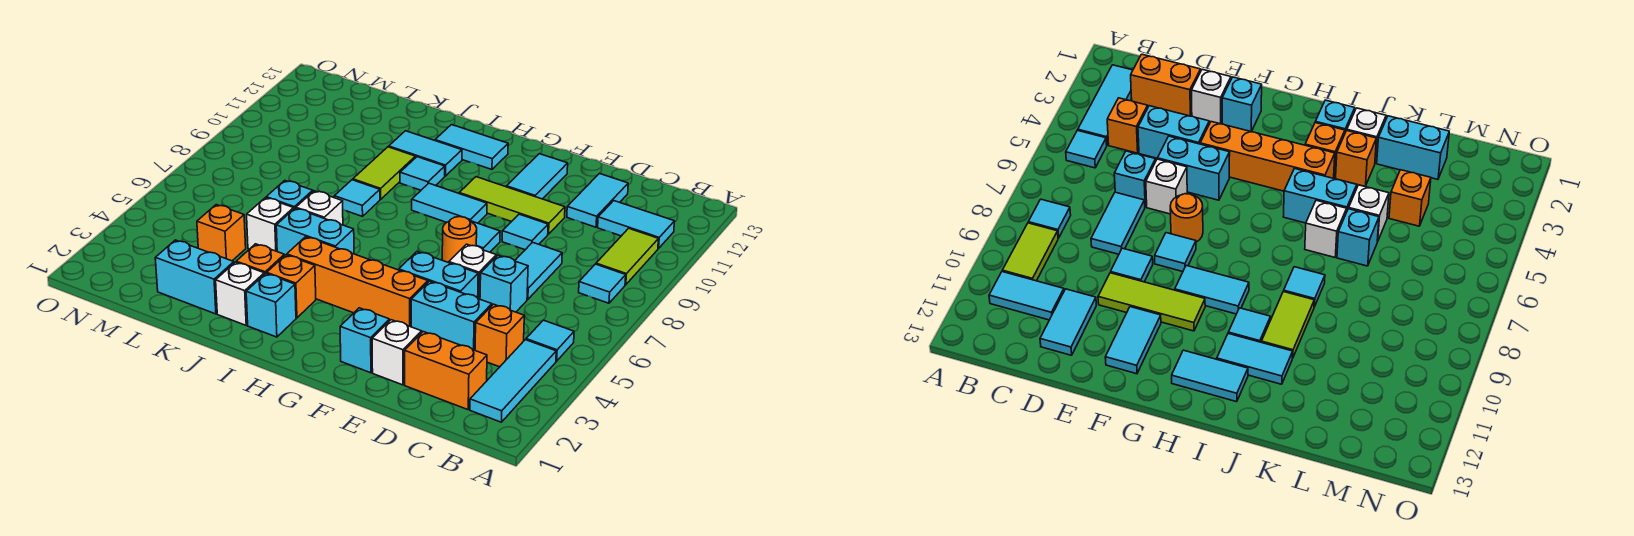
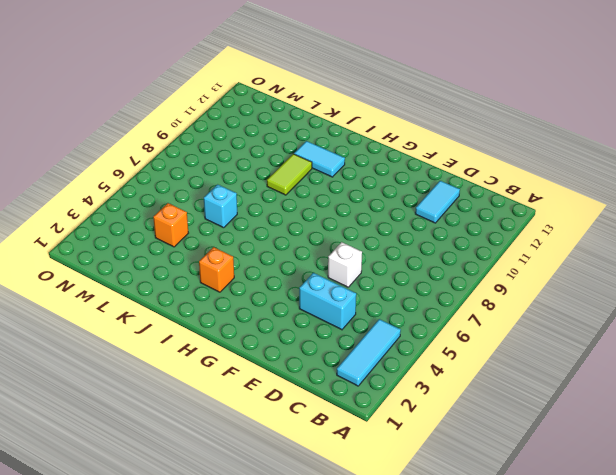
none -> cyan tile B5 level 1
none -> cyan tile B8 level 1
none -> lime tile B9:B10 level 1
none -> cyan tile B11:C11 level 1

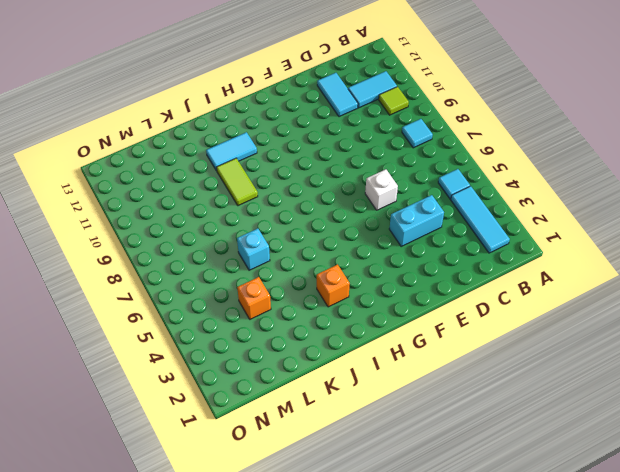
lime tile B10 level 1 -> lime tile B9:B10 level 1
none -> orange brick C2:D2 level 1
none -> orange brick C4 level 1
none -> cyan brick D6 level 1
none -> cyan tile D7:D8 level 1

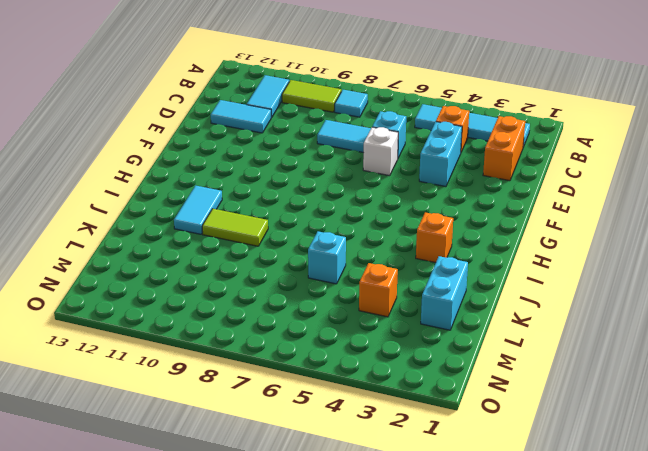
none -> white brick E2 level 1
none -> cyan brick E5:F5 level 1
none -> cyan tile E9 level 1
none -> lime tile E10:G10 level 1

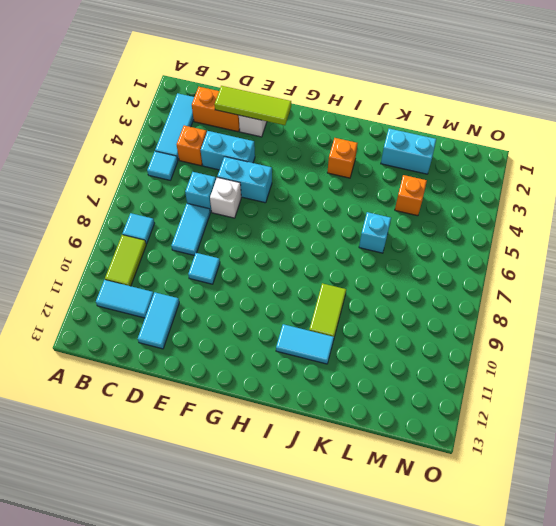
lime tile D2:F2 level 2 -> lime tile E10:G10 level 1
none -> cyan brick F2 level 1
none -> orange brick F4:I4 level 1
none -> orange round brick F7 level 1
none -> cyan tile F8 level 1

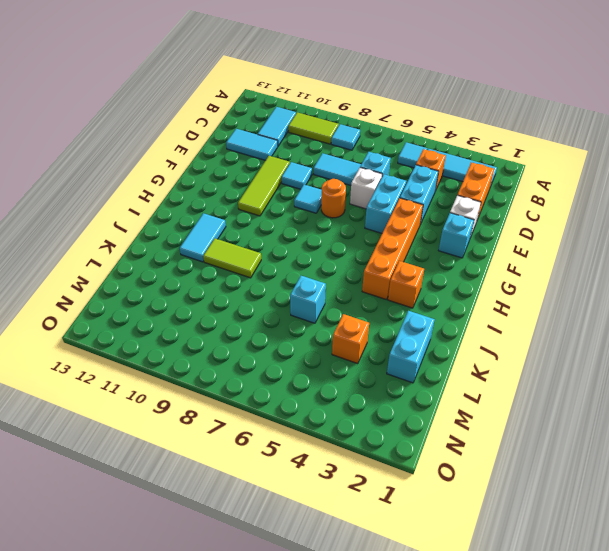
none -> cyan tile F11:F12 level 1
none -> cyan tile G9:H9 level 1
none -> cyan tile H12:I12 level 1
none -> cyan brick I2 level 1

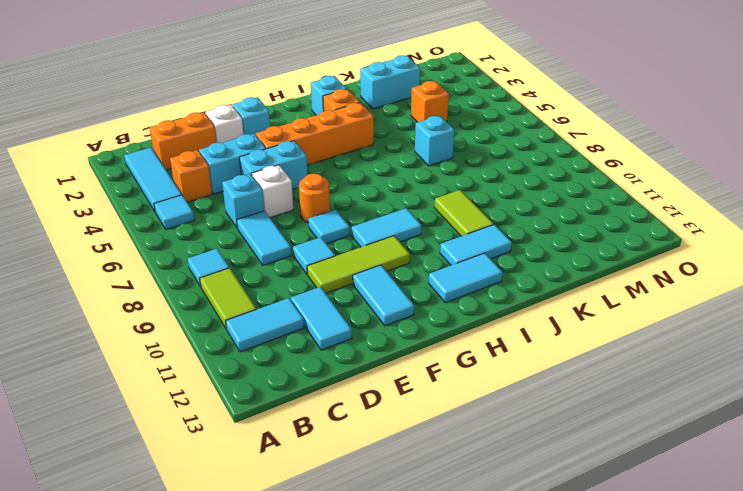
none -> cyan brick I5:J5 level 1
none -> cyan tile I10 level 1
none -> white brick J2 level 1
none -> orange brick J3 level 1

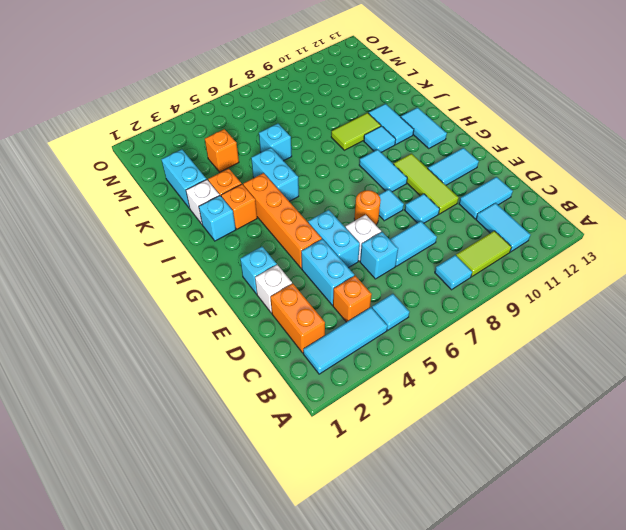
none -> white brick J6 level 1
none -> cyan tile J8 level 1
none -> white brick K5 level 1

